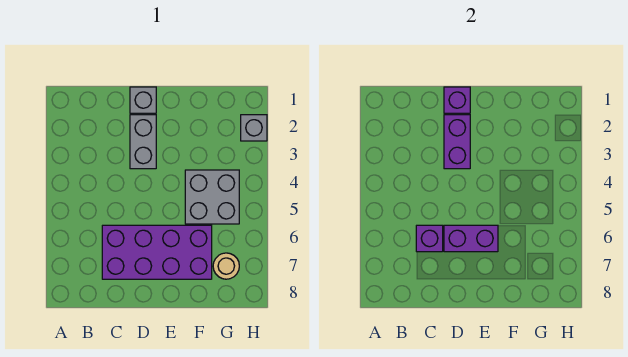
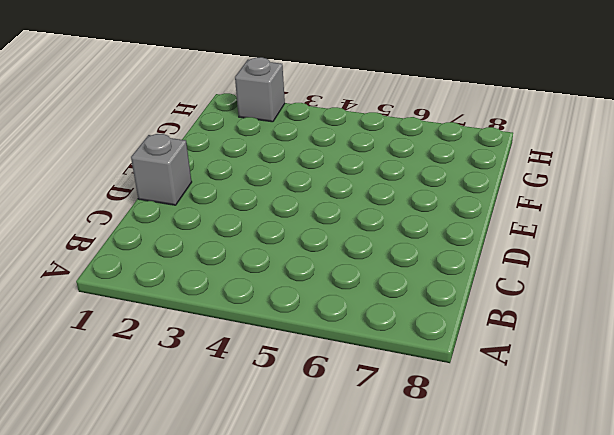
none -> purple brick C6:F7 level 1
none -> grey brick D2:D3 level 1

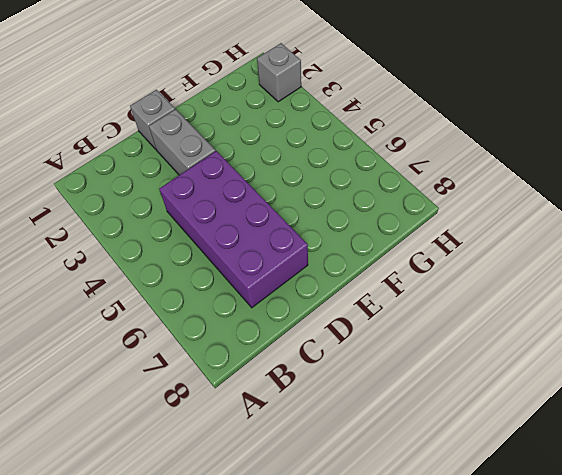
purple brick C4:D7 level 1 -> purple brick C6:F7 level 1
none -> grey brick F4:G5 level 1
none -> tan round brick G7 level 1

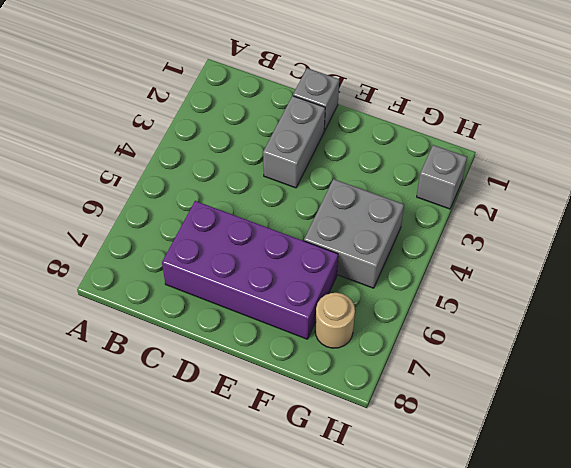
none -> purple brick C6 level 2
none -> purple brick D1 level 2

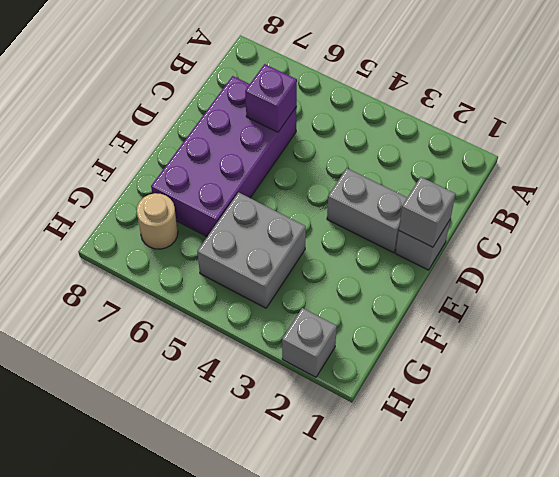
grey brick D1 level 2 -> purple brick D1 level 2
none -> purple brick D2:D3 level 2
none -> purple brick D6:E6 level 2

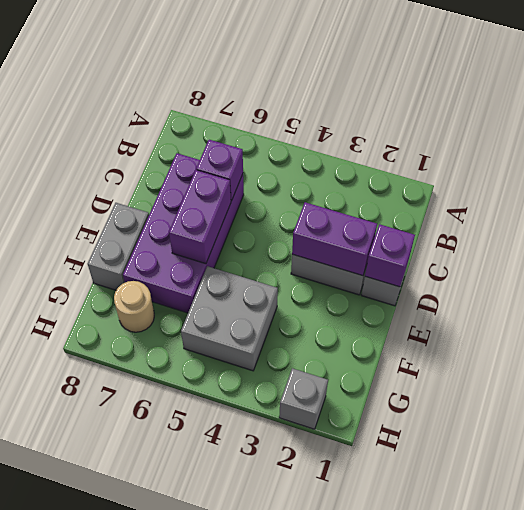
grey brick E8:F8 level 1 -> none

